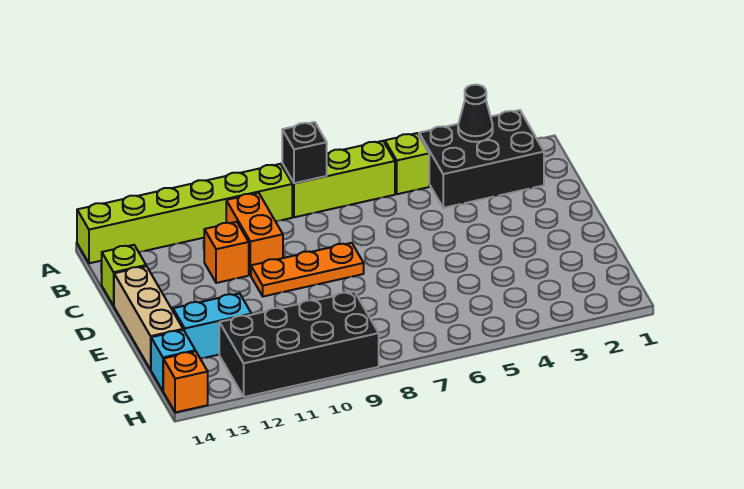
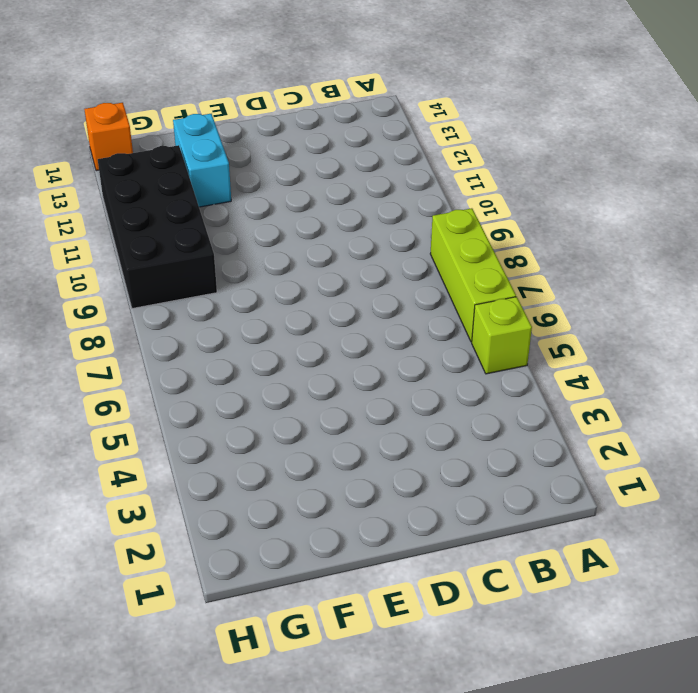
none -> black brick A2:B4 level 1
none -> lime brick A9:A14 level 1
none -> orange brick B10:C10 level 1

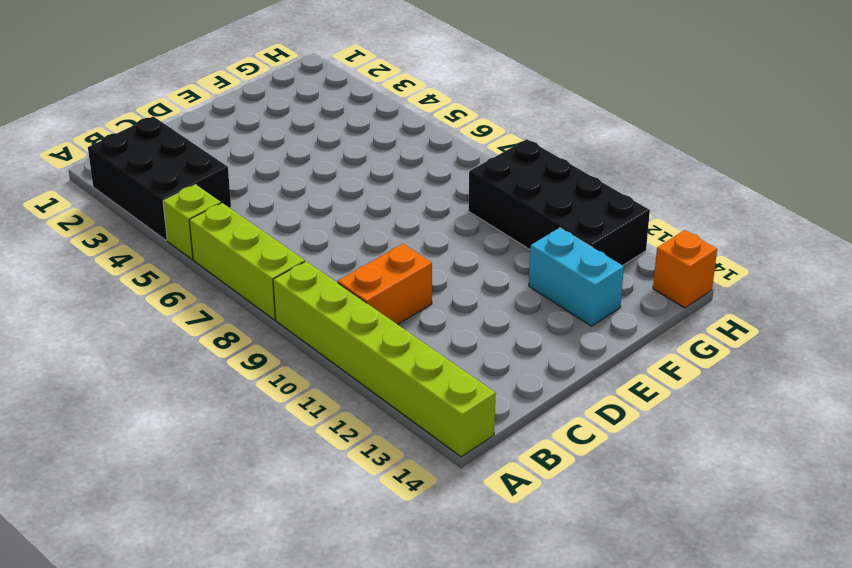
none -> orange brick C11 level 1
none -> lime brick C14 level 1
none -> orange plate D8:D10 level 1

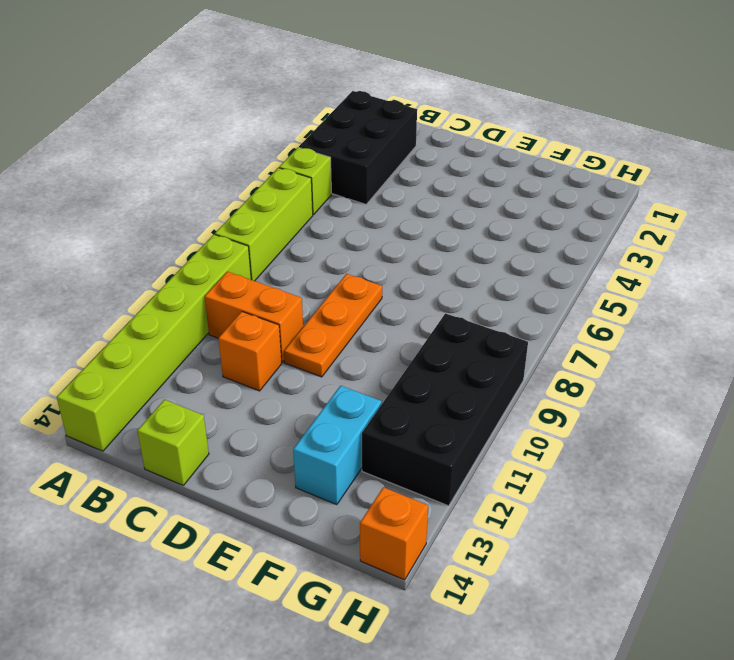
none -> tan brick D14:F14 level 1
none -> cyan brick G14 level 1
none -> black cone A3 level 2

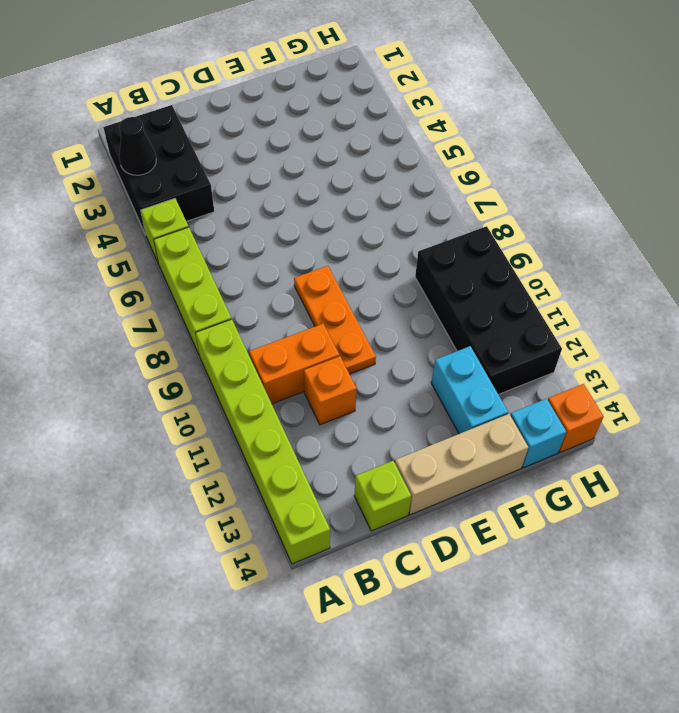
none -> black brick A8 level 2

